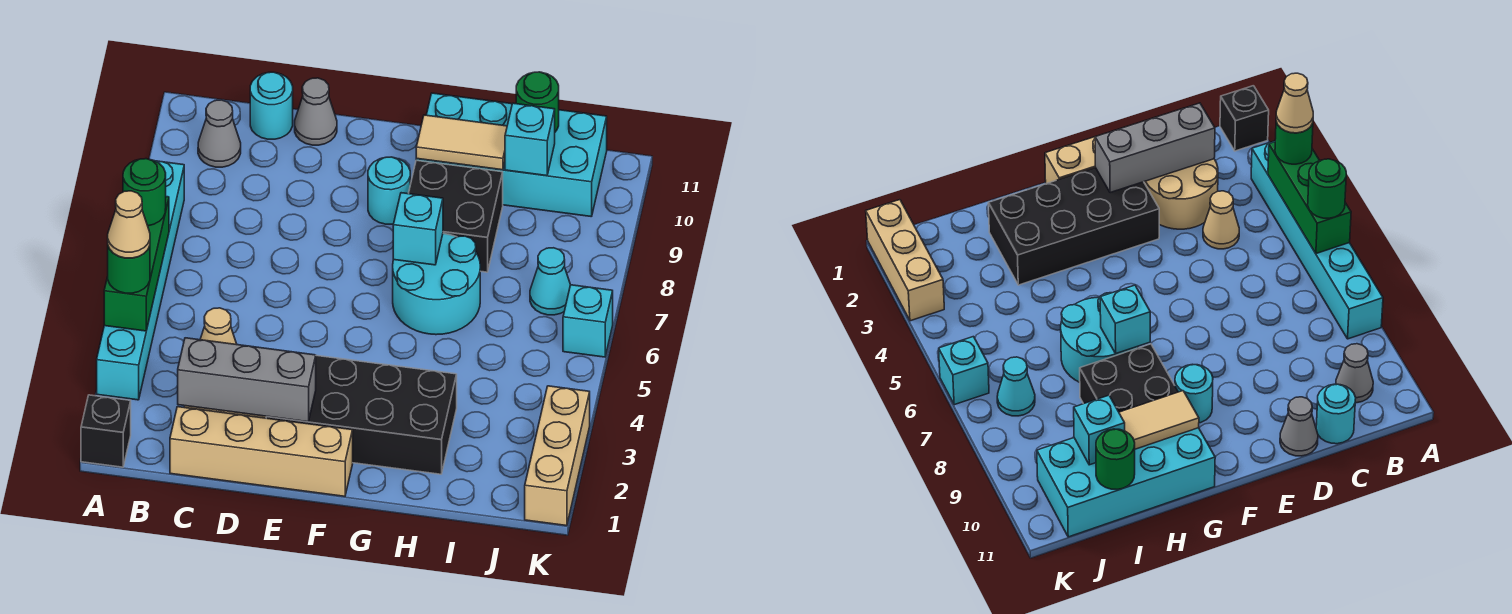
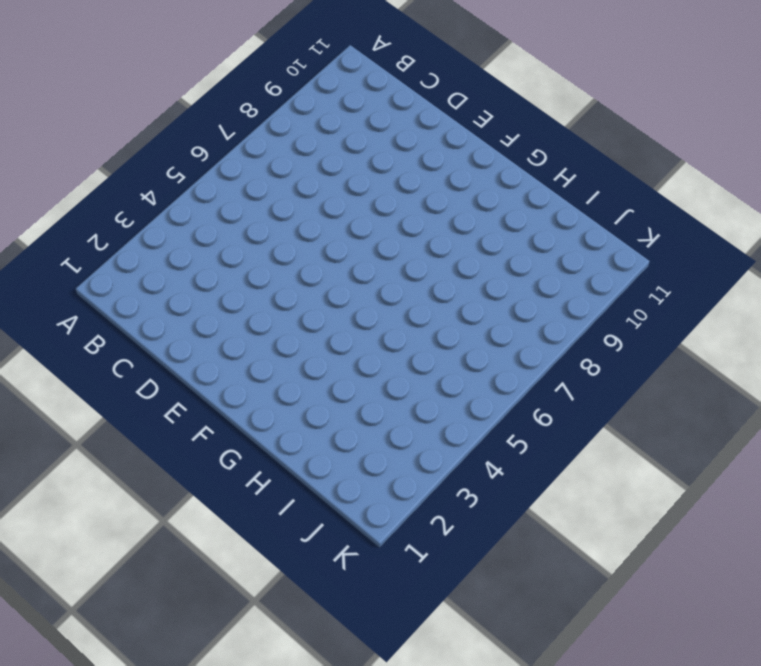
none -> black brick A1 level 1
none -> cyan brick A3:A8 level 1
none -> grey cone B10 level 1

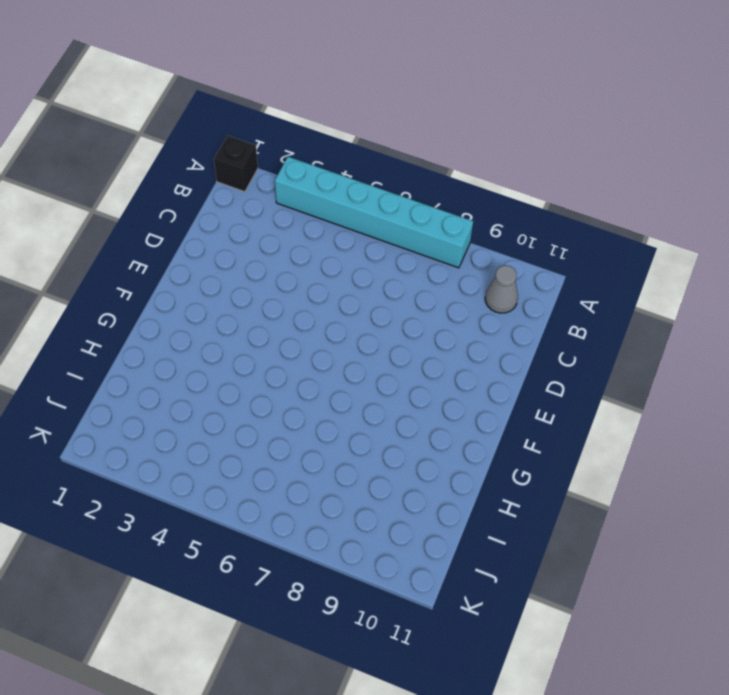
none -> tan brick C1:F1 level 1
none -> tan round brick C2:D3 level 1
none -> tan cone C4 level 1

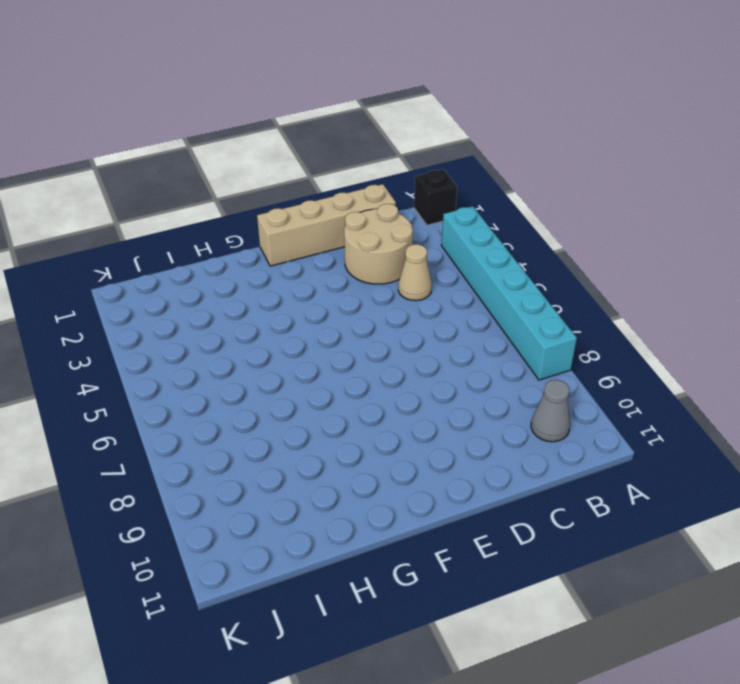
none -> cyan round brick C11 level 1
none -> grey cone D11 level 1
none -> black brick E2:H3 level 1

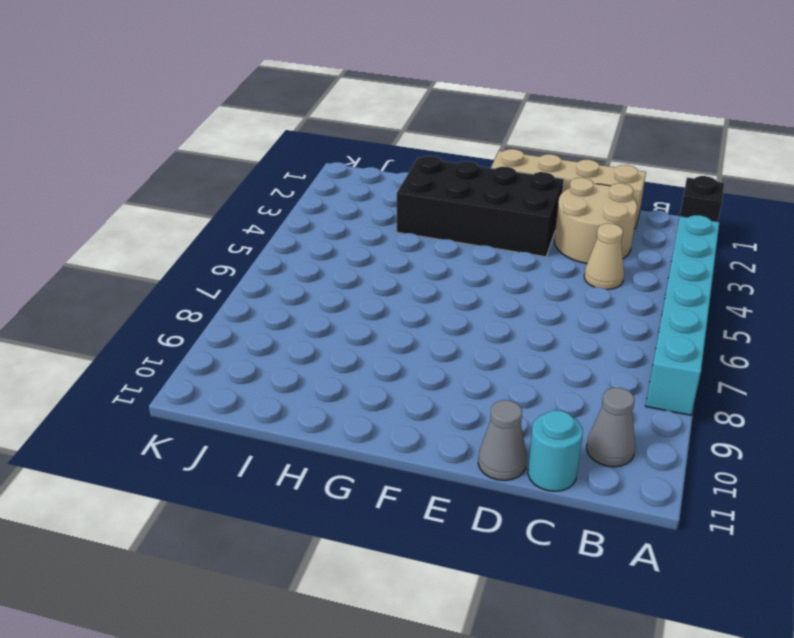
none -> cyan round brick F9 level 1
none -> cyan round brick G6:H7 level 1
none -> black brick G8:H9 level 1

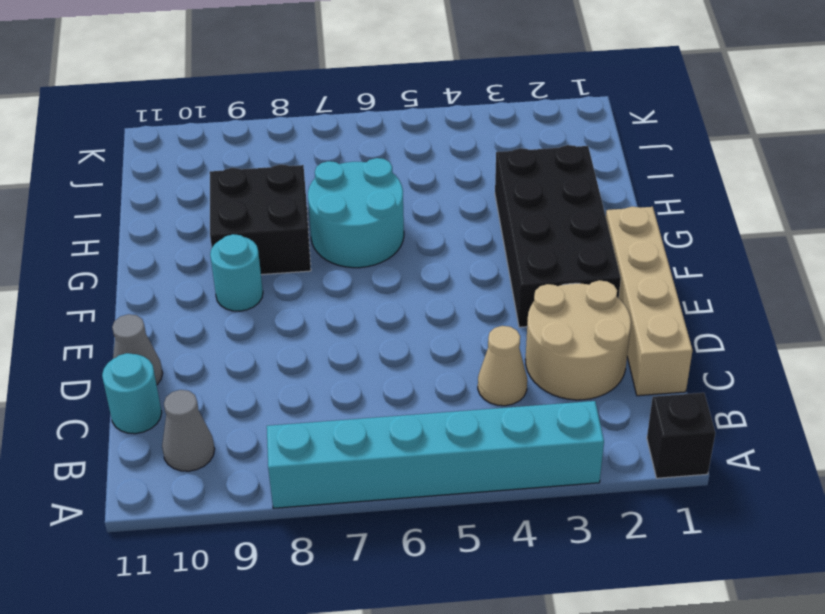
none -> cyan brick G10:J11 level 1
none -> cyan cone J7 level 1
none -> tan brick K1:K3 level 1

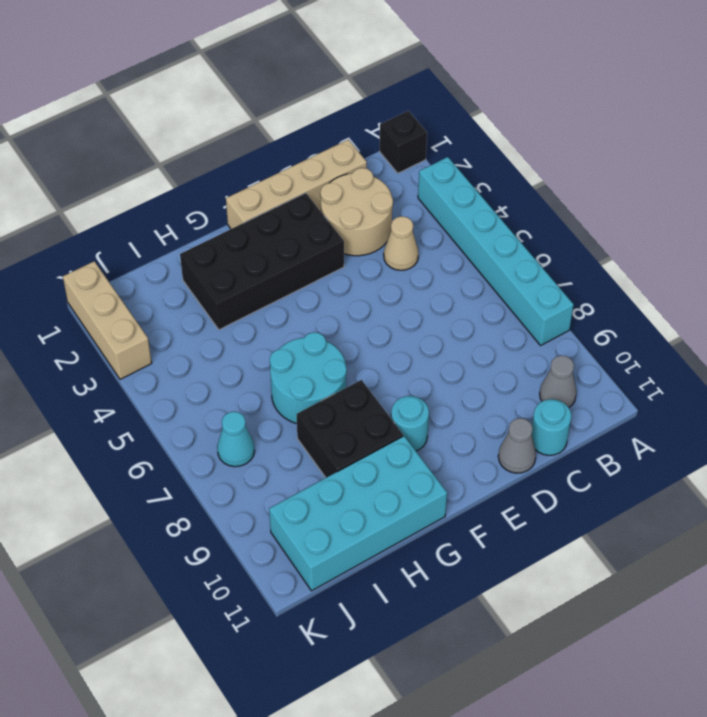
none -> cyan brick K6 level 1
none -> green brick A4:A6 level 2
none -> grey brick C2:E2 level 2

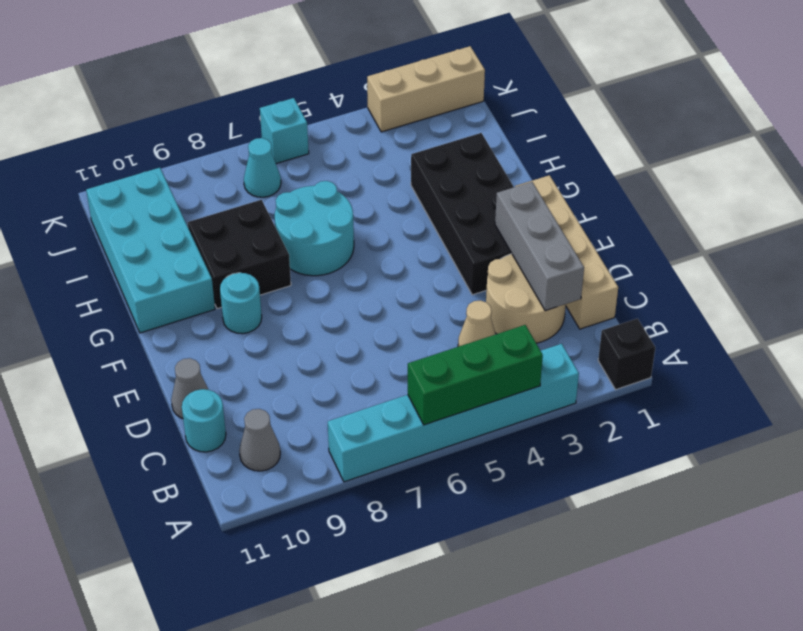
none -> cyan brick G7 level 2
none -> tan tile G10:H10 level 2
none -> cyan brick I10 level 2

